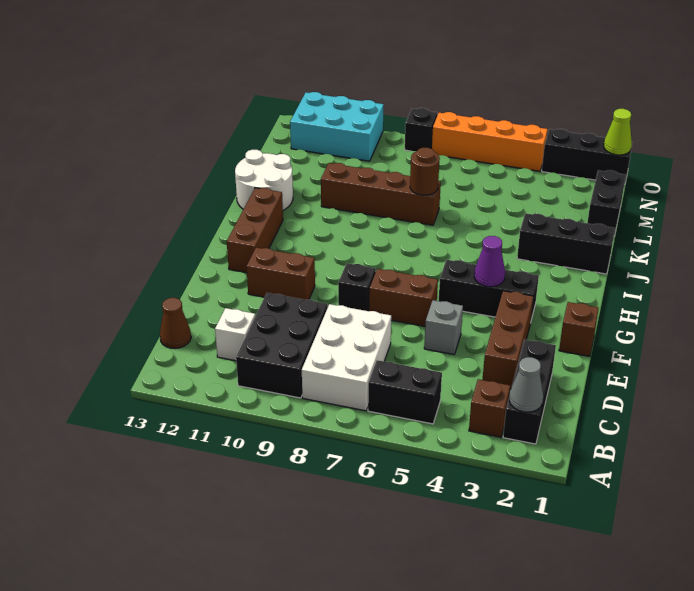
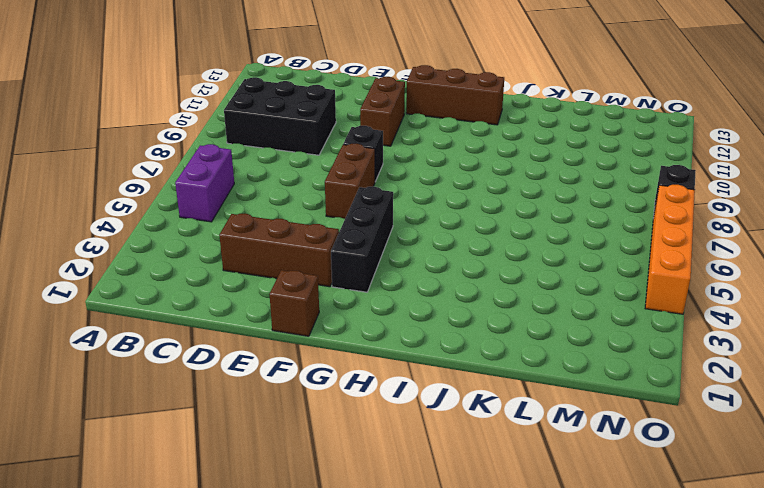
purple brick B5:B6 level 1 -> black brick B5:B6 level 1
none -> black brick B2:D2 level 1
none -> brown brick B3 level 1
none -> white brick B7:D8 level 1

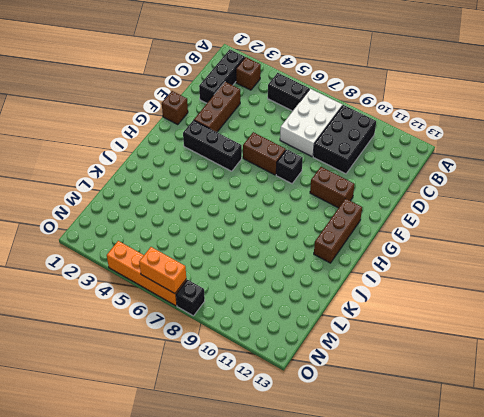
orange brick O6:O7 level 2 -> none
none -> white brick C11 level 1
none -> brown cone C13 level 1
none -> grey brick E5 level 1

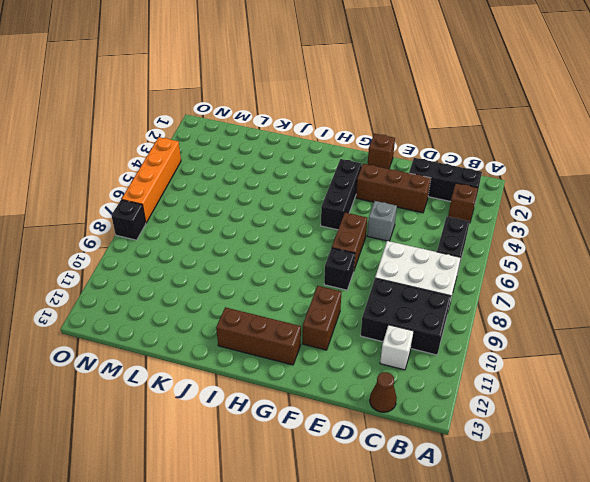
none -> black brick J1:J3 level 1
none -> white round brick J12:K13 level 1
none -> brown brick K7:K10 level 1

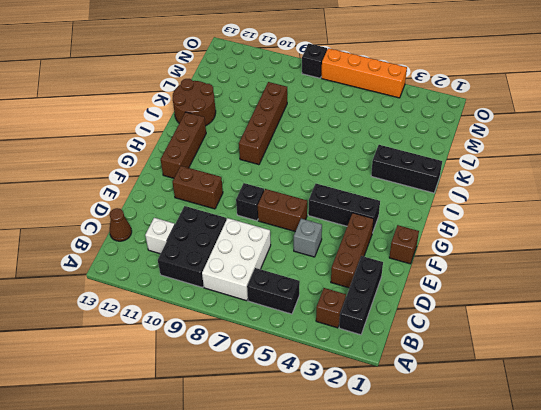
brown brick I9:L9 level 1 -> brown brick K7:K10 level 1
brown round brick J12:K13 level 1 -> white round brick J12:K13 level 1
none -> black brick L1:M1 level 1
none -> cyan brick N10:O12 level 1
none -> black brick O1:O3 level 1

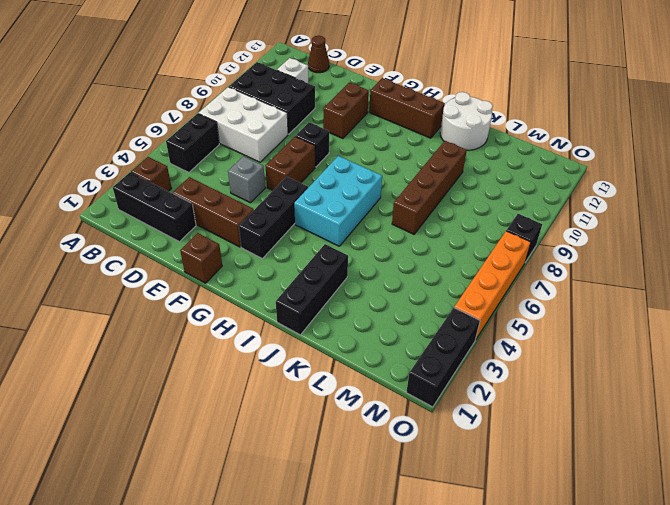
cyan brick H5:I7 level 1 -> cyan brick N10:O12 level 1
none -> black brick L1:M1 level 1
none -> grey cone B2 level 2
none -> purple cone G4 level 2

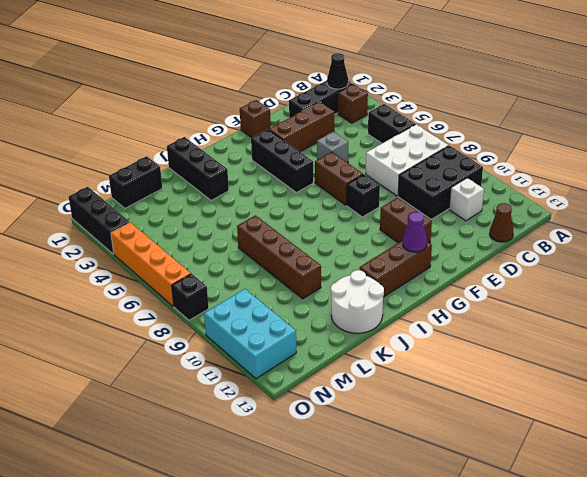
black cone B2 level 2 -> grey cone B2 level 2
purple cone G12 level 2 -> purple cone G4 level 2
none -> brown round brick K7 level 2
none -> lime cone O1 level 2

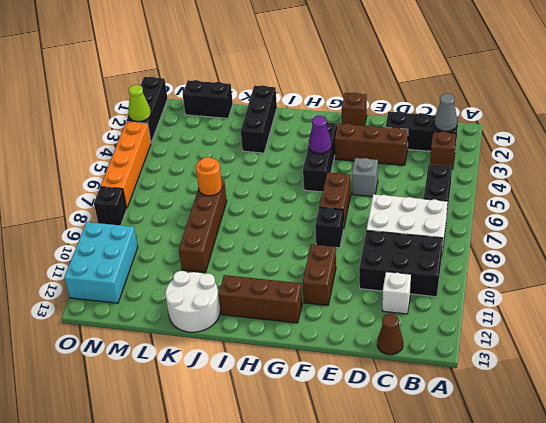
orange round brick K7 level 2 -> brown round brick K7 level 2
lime cone O3 level 2 -> lime cone O1 level 2

